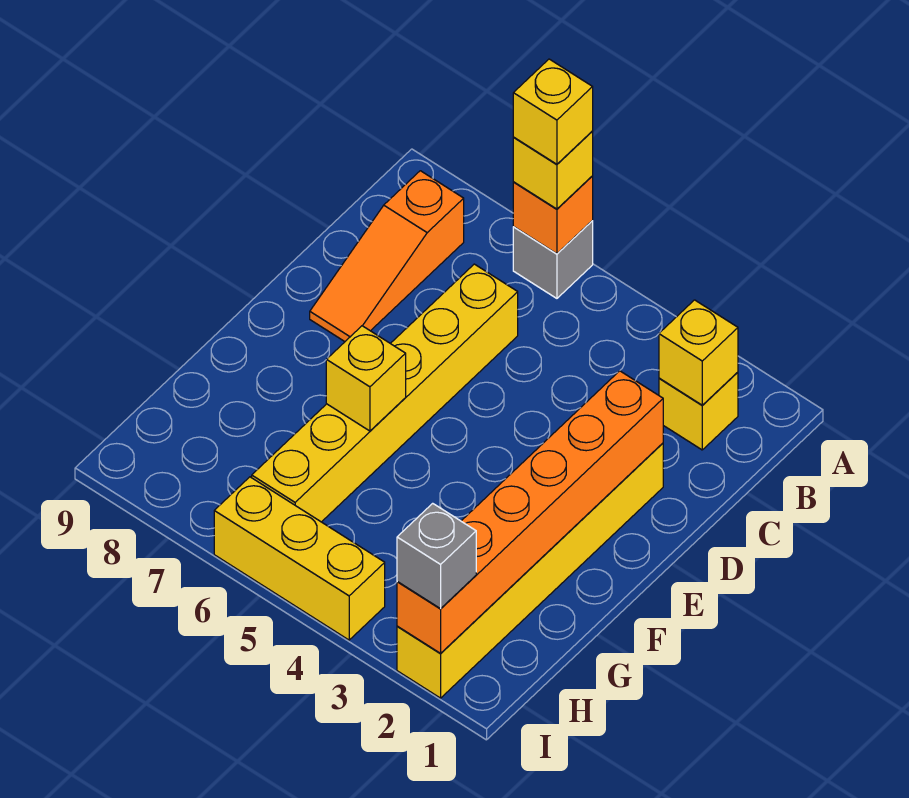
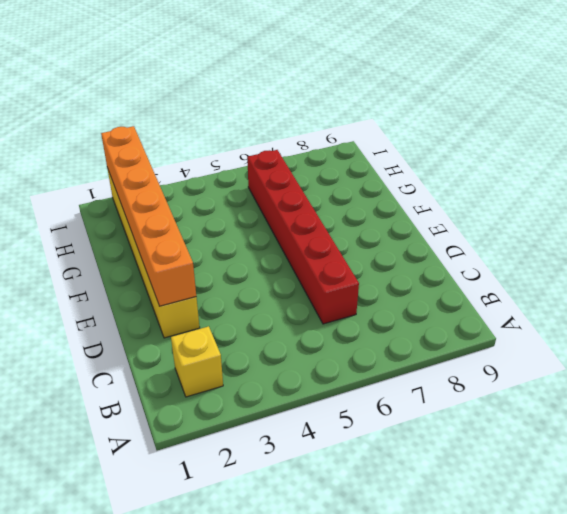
red brick C6:H6 level 1 -> yellow brick C6:H6 level 1
none -> grey brick A6 level 1
none -> orange slope B8:D8 level 1 top B
none -> yellow brick I4:I6 level 1

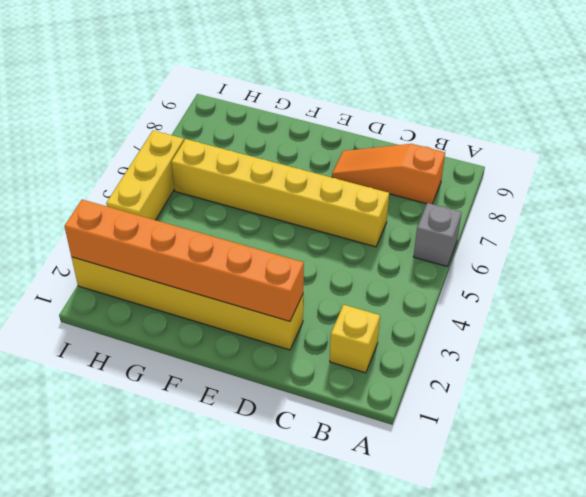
none -> orange brick A6 level 2
none -> yellow brick B2 level 2
none -> yellow brick F6 level 2

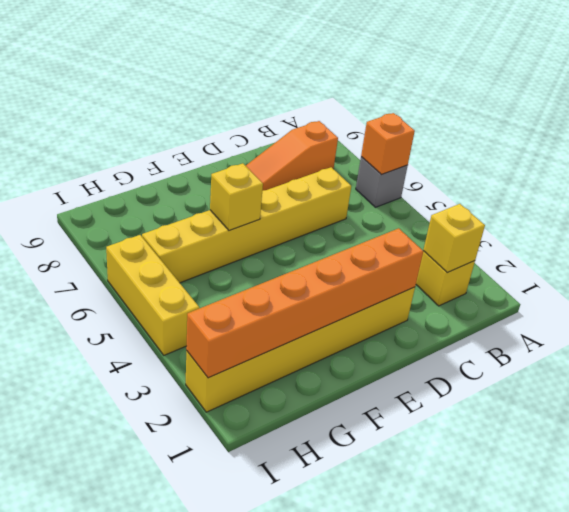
none -> yellow brick A6 level 3
none -> grey brick I2 level 3
none -> yellow brick A6 level 4

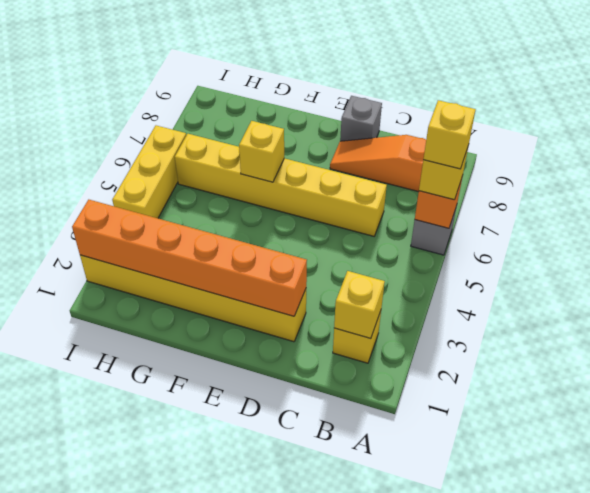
grey brick D9 level 1 -> grey brick I2 level 3

